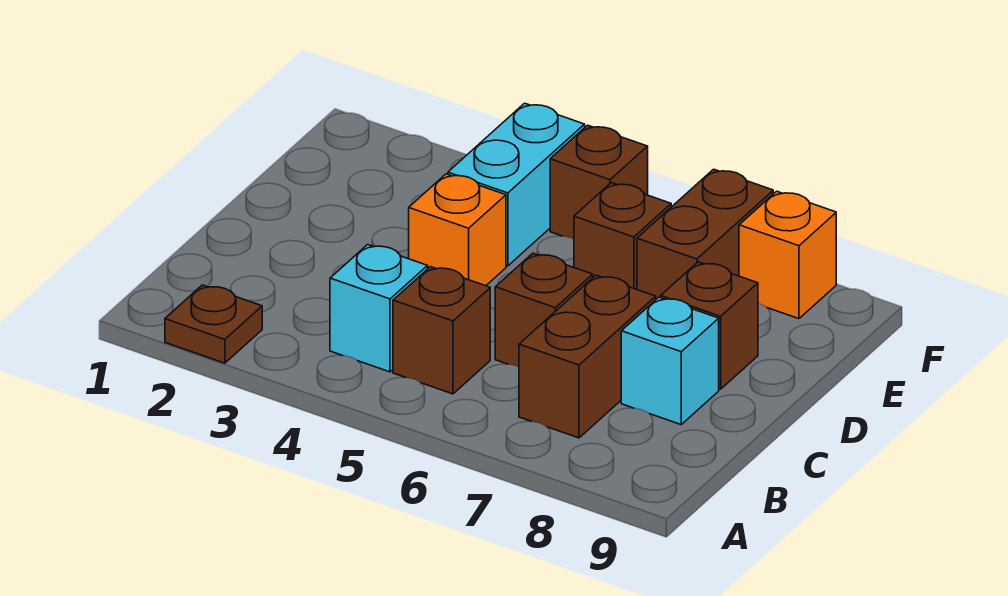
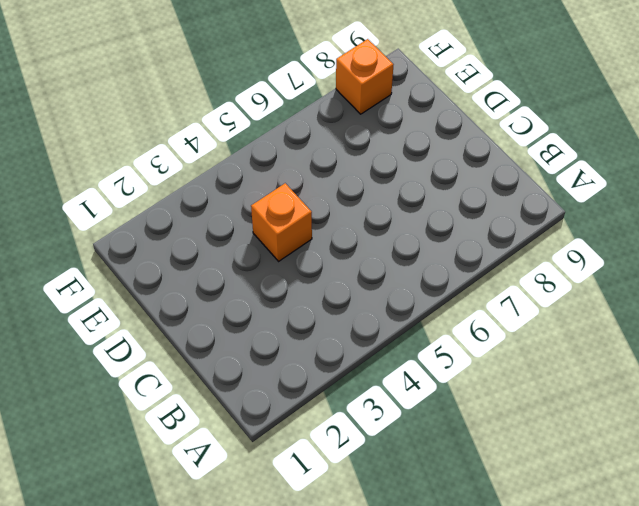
none -> brown plate A2 level 1
none -> cyan brick B4 level 1
none -> brown brick B5 level 1

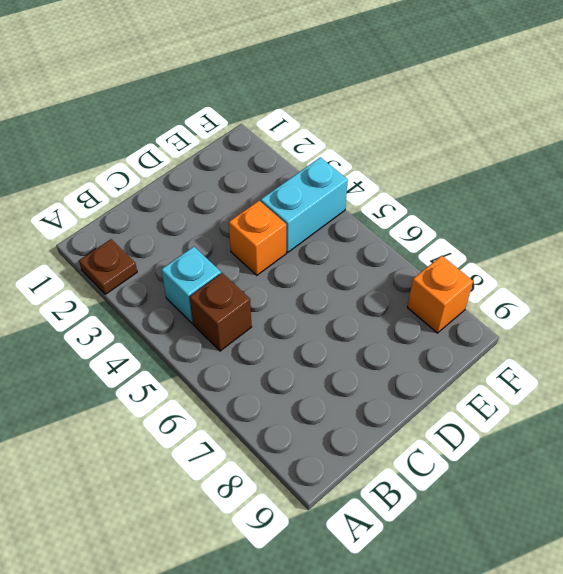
none -> brown brick B7:C7 level 1
none -> brown brick C6 level 1
none -> cyan brick C8 level 1

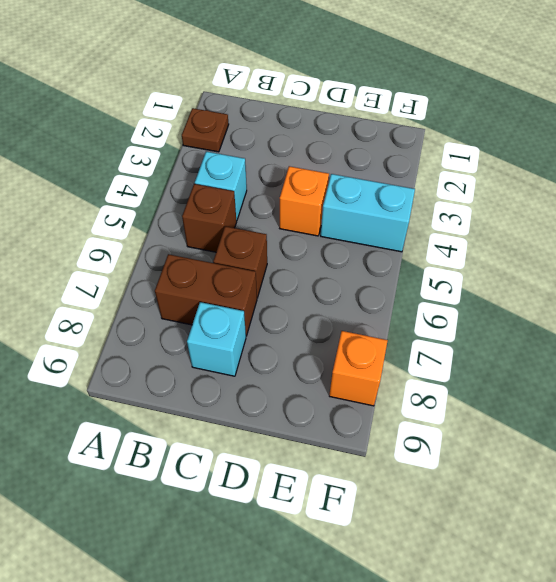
none -> brown brick D8 level 1
none -> brown brick E6 level 1
none -> brown brick E7:F7 level 1

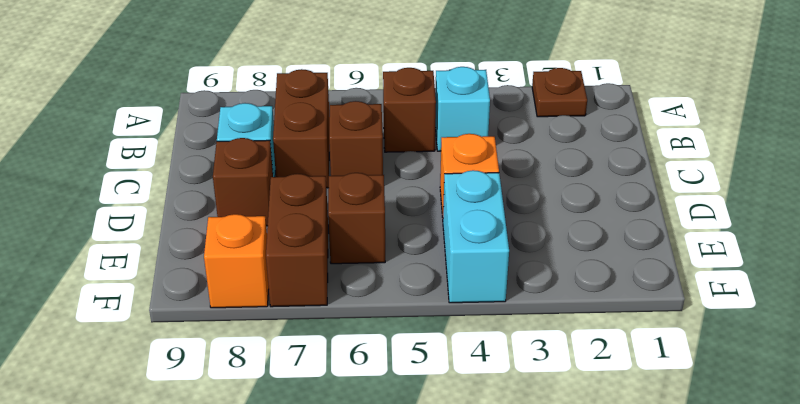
none -> brown brick F5 level 1

